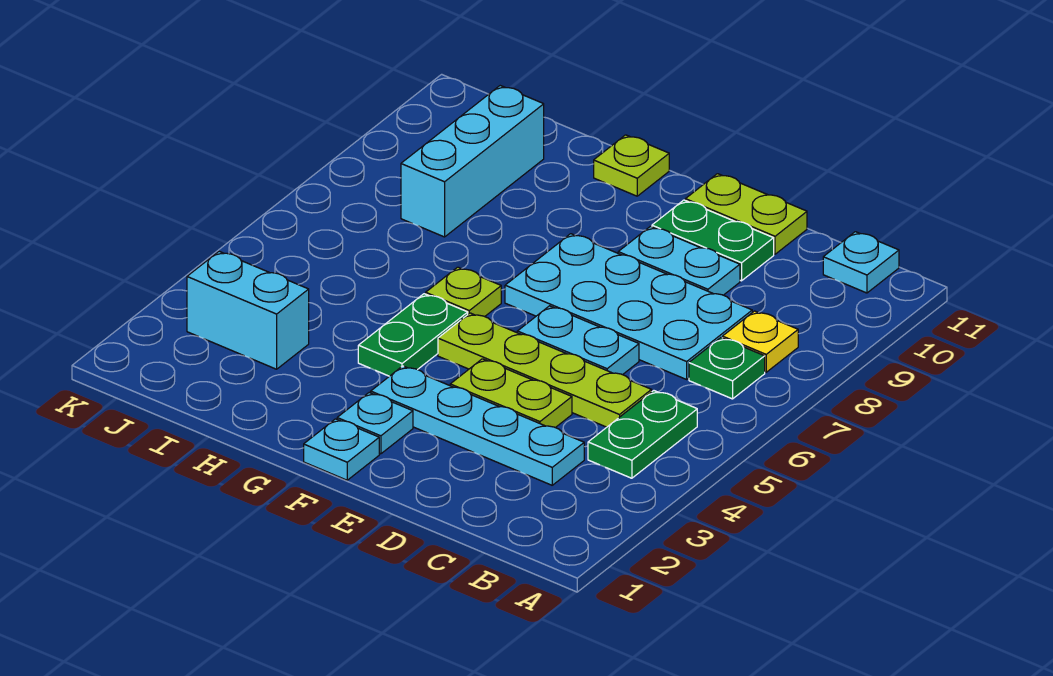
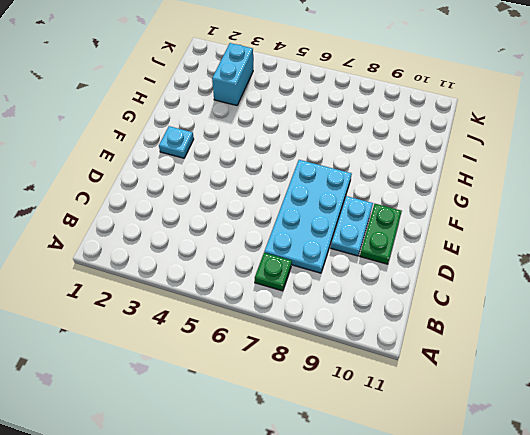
none -> green plate B4:B5 level 1
none -> yellow plate B8 level 1
none -> cyan plate B11 level 1

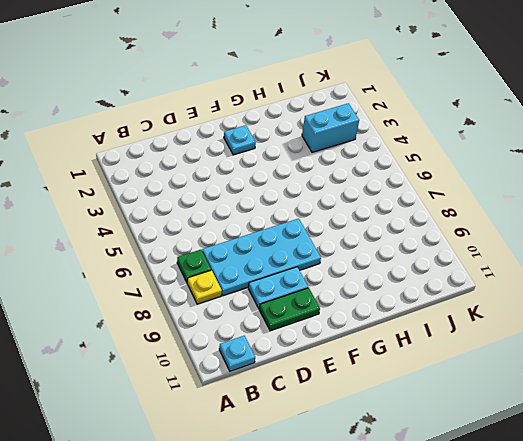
none -> green plate B4:B5 level 1
none -> cyan plate C3:F3 level 1
none -> lime plate C5:F5 level 1

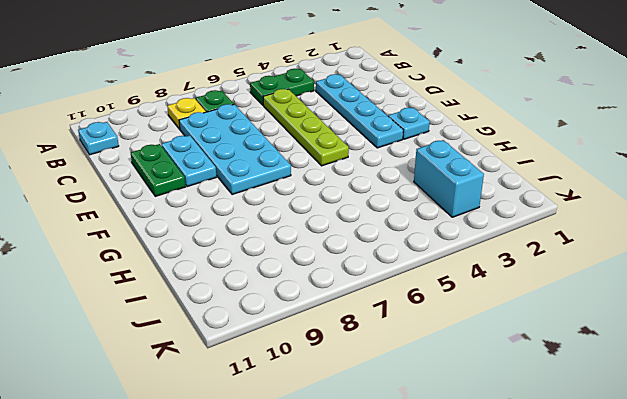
none -> lime plate D4:E4 level 1
none -> cyan plate D6:E6 level 1
none -> lime plate D11:E11 level 1

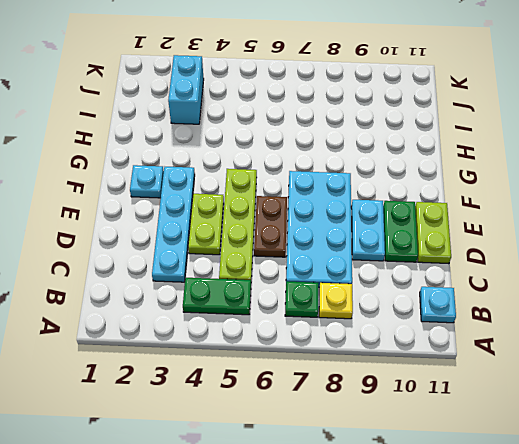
brown plate D6:E6 level 1 -> cyan plate D6:E6 level 1
none -> cyan plate F1 level 1
none -> green plate G4:G5 level 1
none -> lime plate G6 level 1

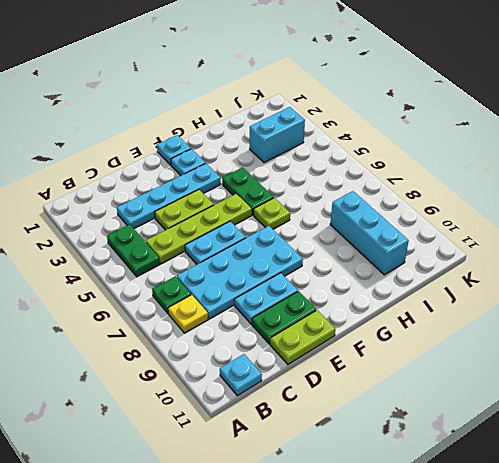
none -> lime plate G11 level 1

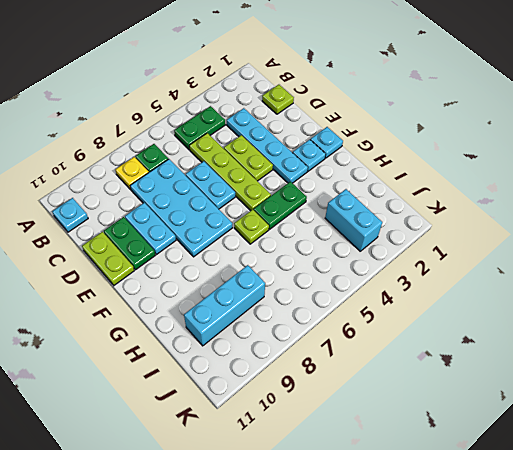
lime plate C1 level 1 -> lime plate G11 level 1

